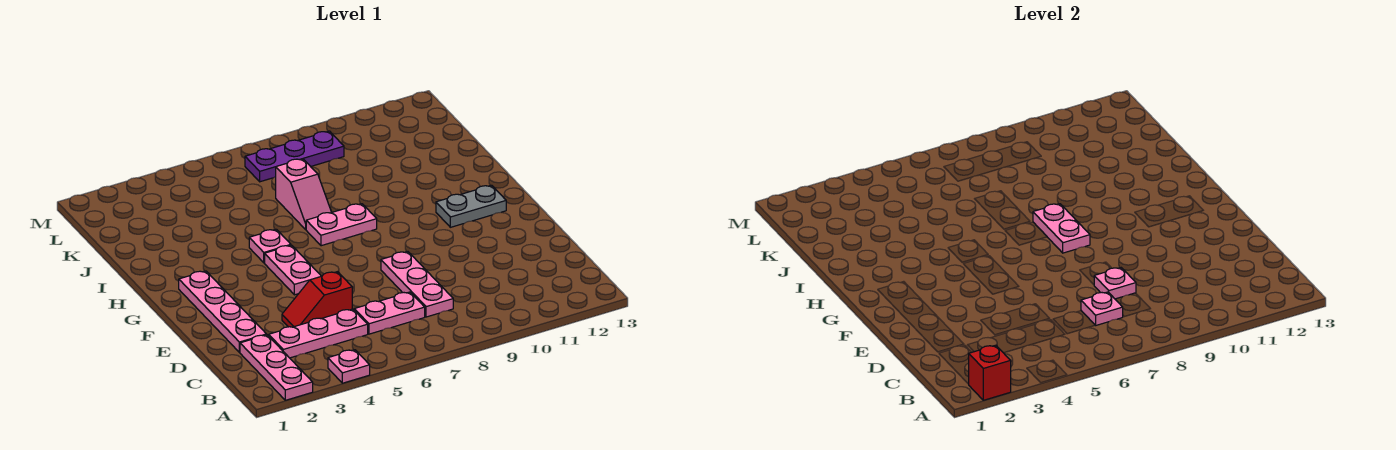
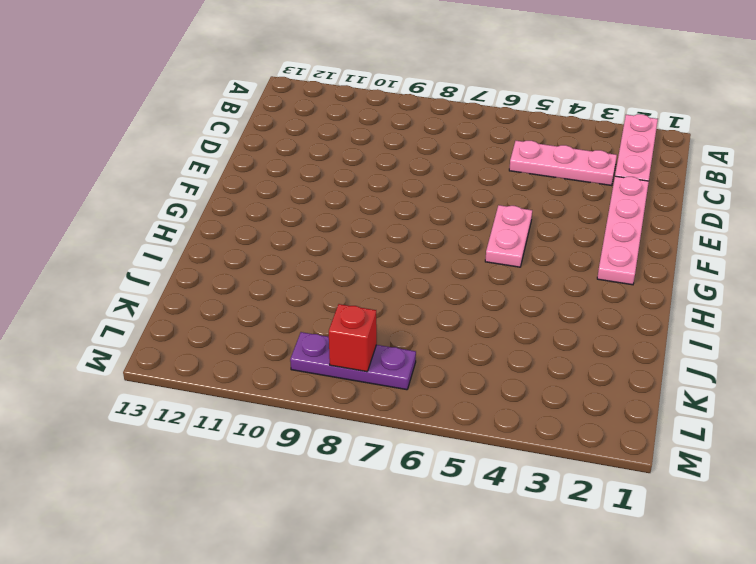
red brick L8 level 2 -> red brick A2 level 2
none -> pink plate A4 level 1
none -> pink plate C6:C7 level 1
none -> pink plate C8:E8 level 1

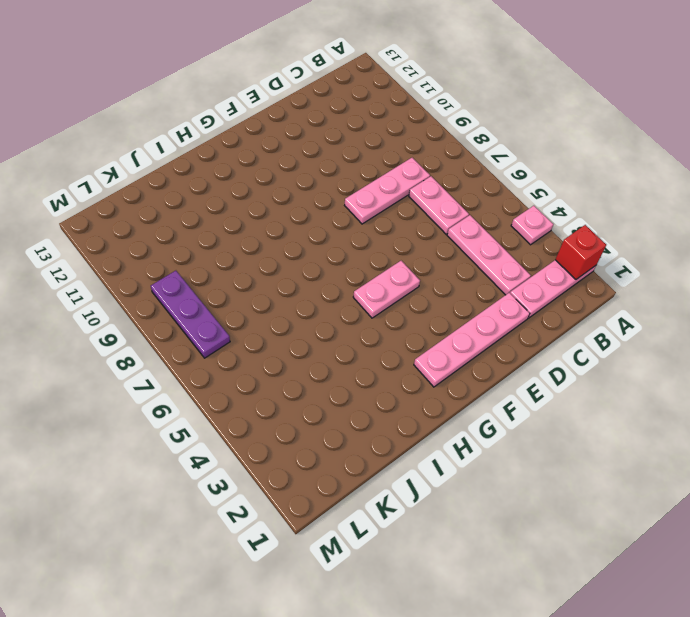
none -> red slope D4:D5 level 1 top 5
none -> grey plate G11:G12 level 1
none -> pink plate H5 level 1

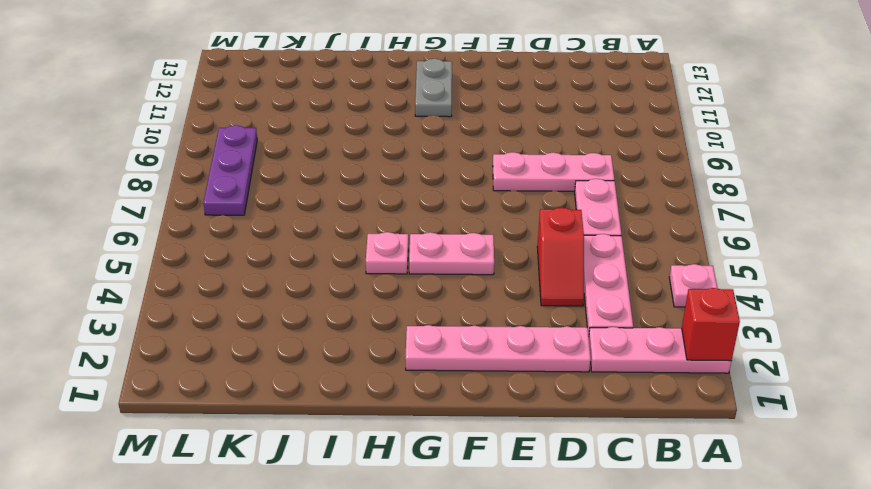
none -> pink plate H7:H8 level 1
none -> pink slope I7:J7 level 1 top J
none -> pink plate C7 level 2

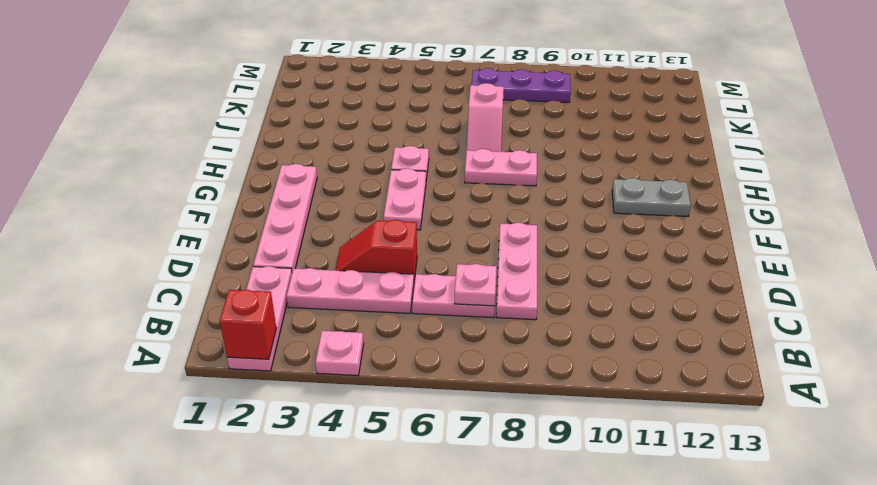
none -> pink plate D8 level 2
none -> pink plate G8:H8 level 2

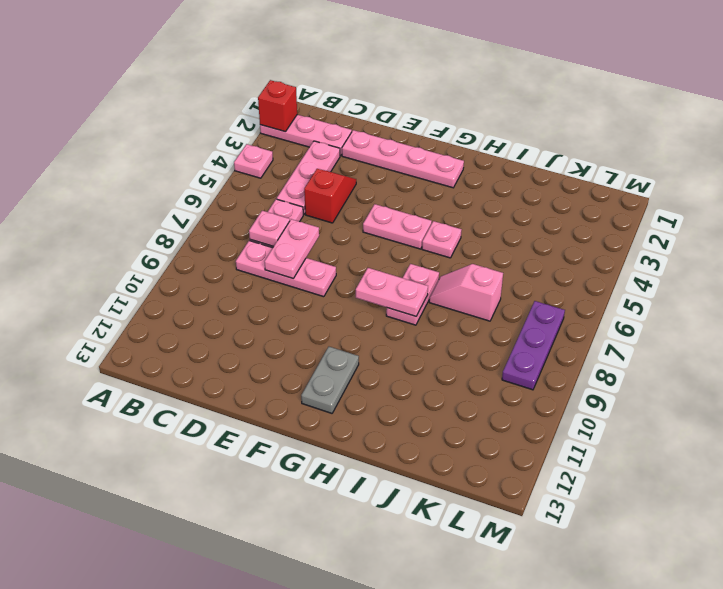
pink plate D7:D8 level 2 -> pink plate D8 level 2

